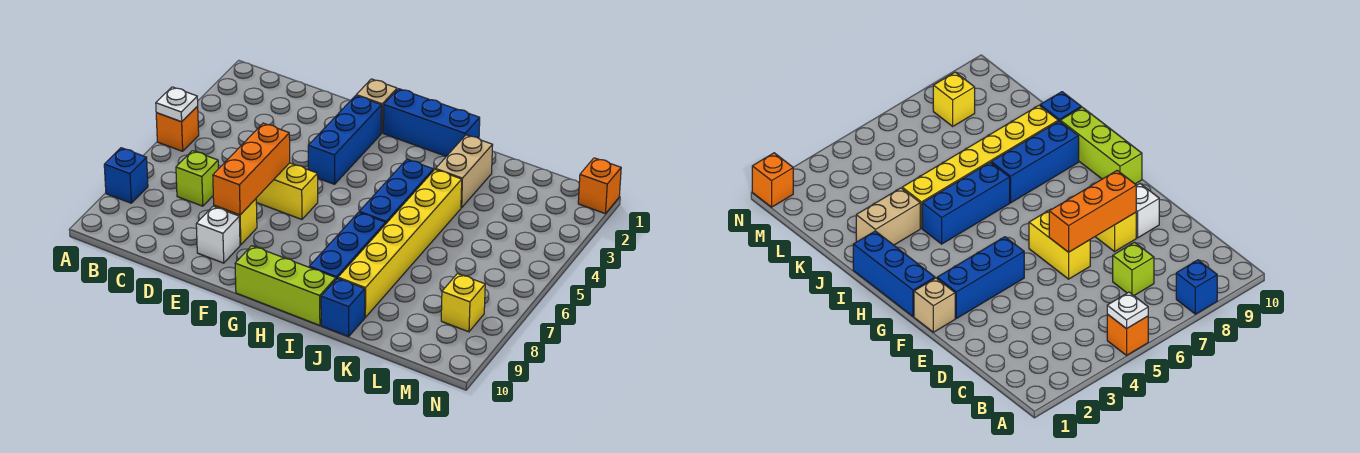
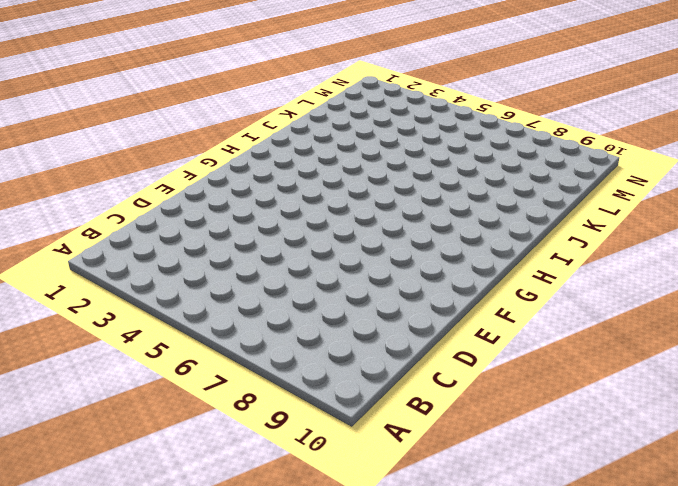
none -> orange brick A5 level 1
none -> blue brick A8 level 1
none -> lime brick C7 level 1

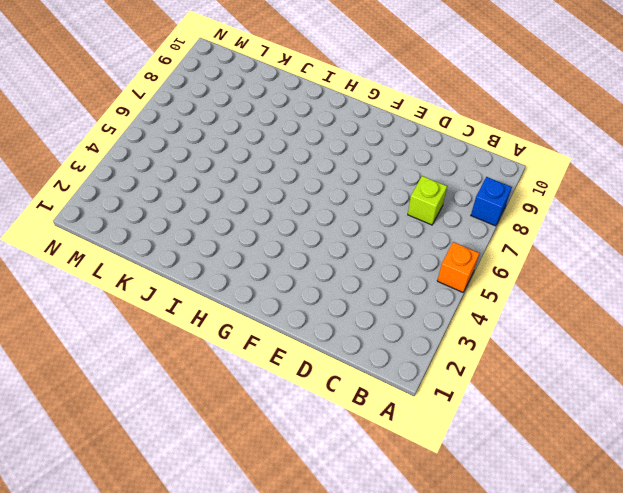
none -> yellow brick E6:F6 level 1
none -> yellow brick E8 level 1
none -> white brick E9 level 1

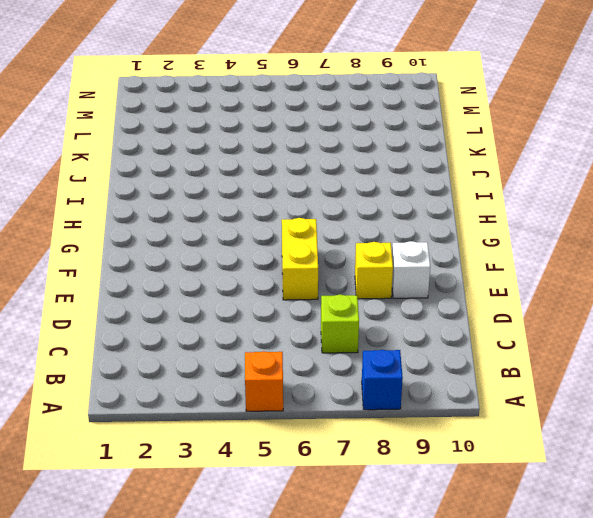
none -> tan brick F1 level 1
none -> blue brick F2:F4 level 1
none -> blue brick G1:I1 level 1

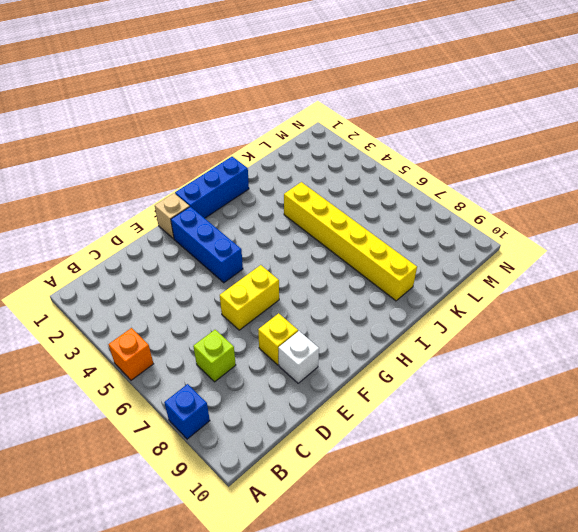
none -> lime brick G10:I10 level 1
none -> blue brick I4:I6 level 1
none -> blue brick I7:I9 level 1

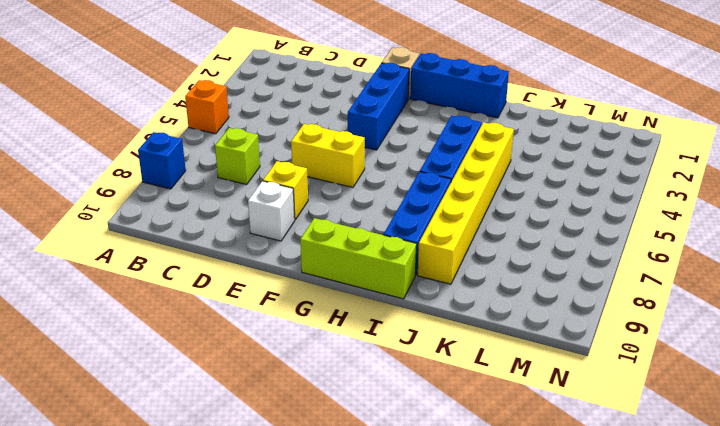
none -> tan brick J2:J3 level 1
none -> blue brick J10 level 1
none -> yellow brick M8 level 1

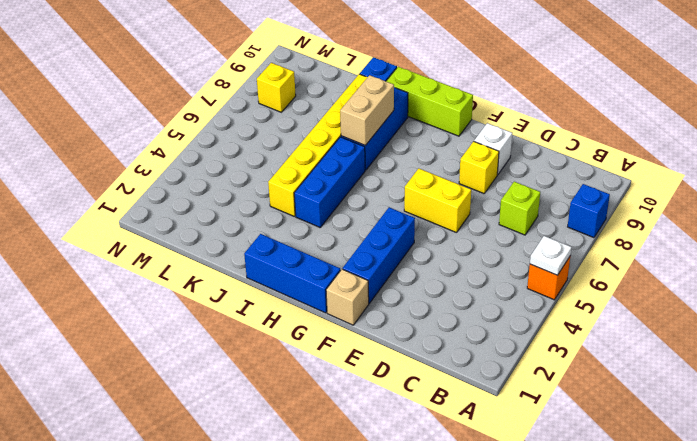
tan brick I7:I8 level 2 -> tan brick J2:J3 level 1
none -> orange brick N1 level 1
none -> orange brick E6:E8 level 2

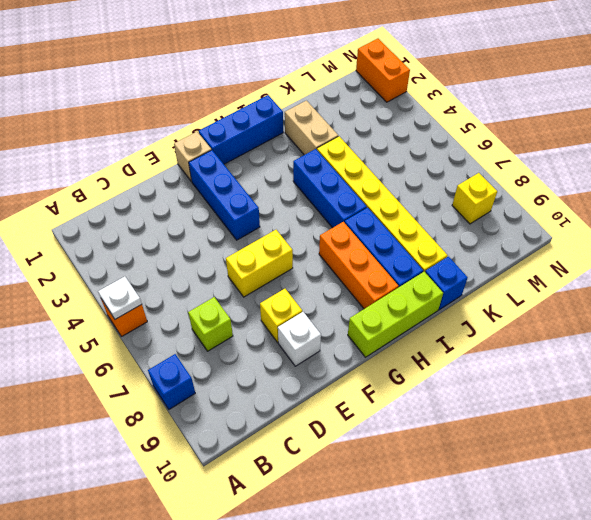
orange brick H7:H9 level 1 -> orange brick E6:E8 level 2
orange brick N1:N2 level 1 -> orange brick N1 level 1

